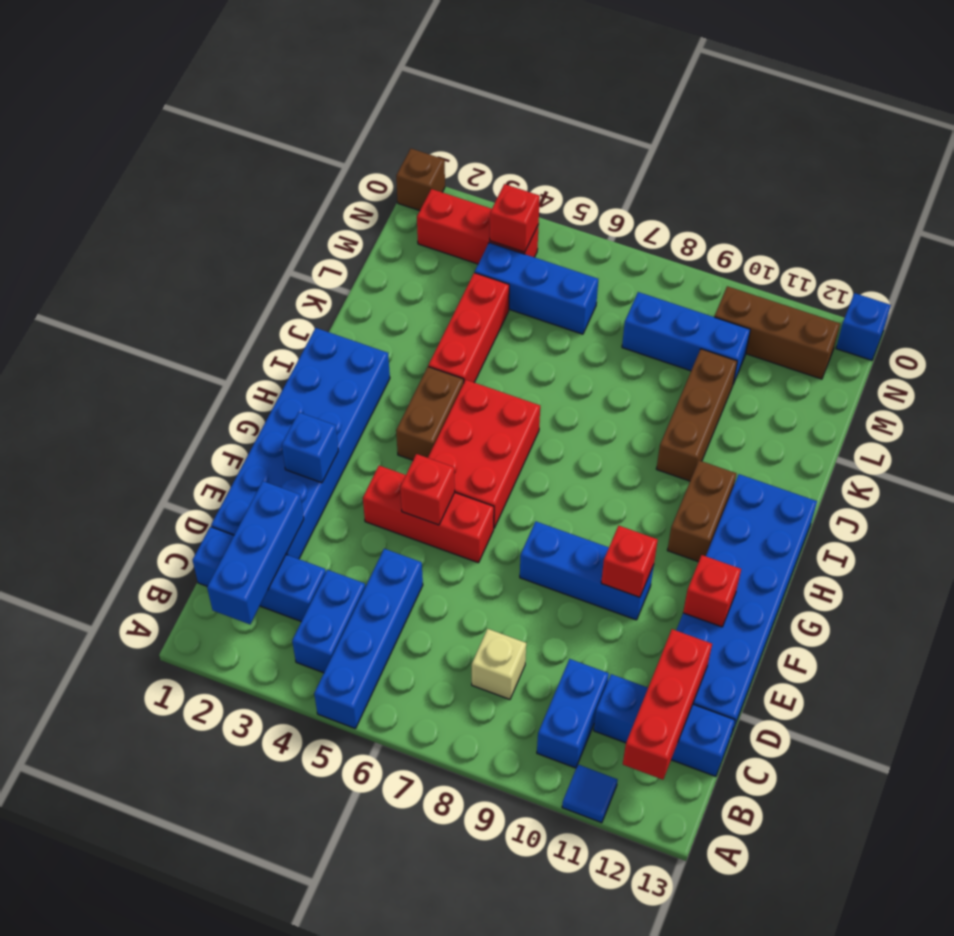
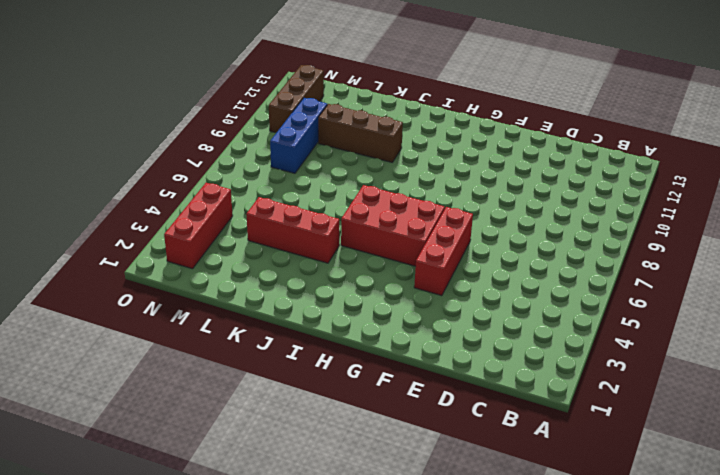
none -> blue brick A5:D5 level 1
none -> blue tile A11 level 1
none -> blue brick B4:C4 level 1

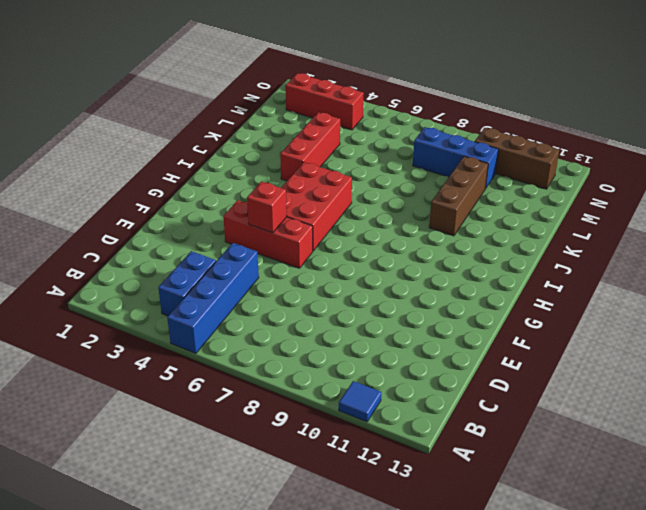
none -> blue brick B10:C10 level 1
none -> blue brick C1:C3 level 1
none -> tan brick C8 level 1

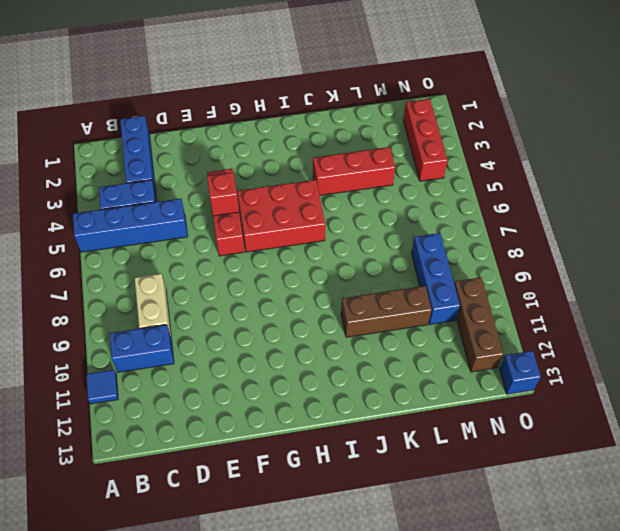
tan brick C8:C9 level 1 -> tan brick C8 level 1
none -> blue brick C11:C13 level 1
none -> blue brick D1:I2 level 1
none -> blue brick D12:I13 level 1

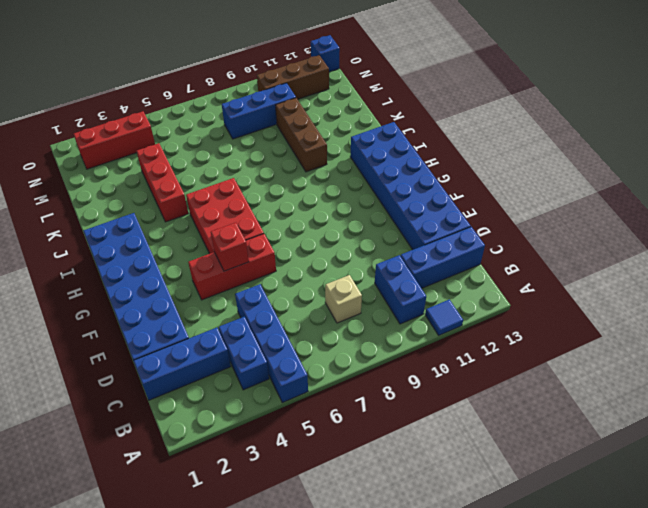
none -> blue brick F8:F10 level 1
none -> brown brick H4:I4 level 1
none -> brown brick H11:I11 level 1

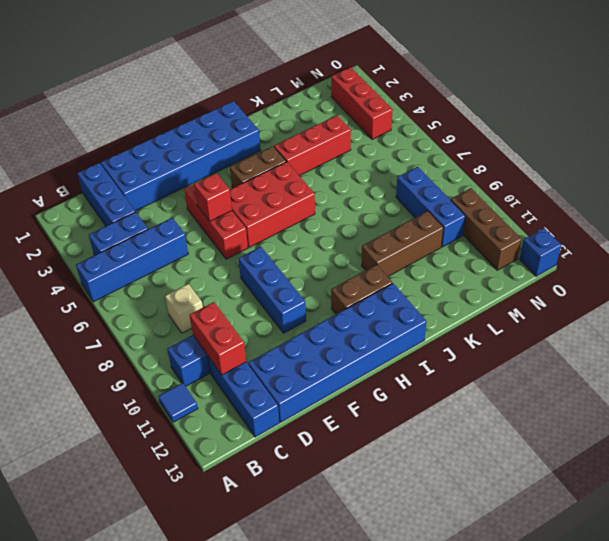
red brick C10:C11 level 2 -> none
none -> blue brick M4:M6 level 1
none -> brown brick O1 level 1
none -> blue brick B2:D2 level 2

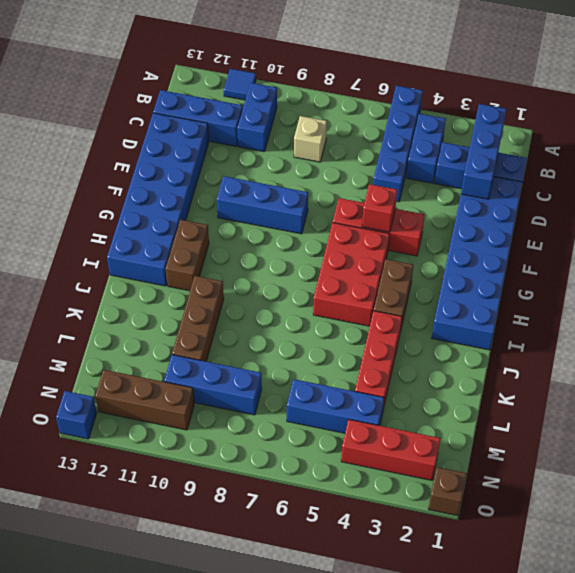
none -> red brick B12:D12 level 2
none -> blue brick F2 level 2
none -> red brick F10 level 2

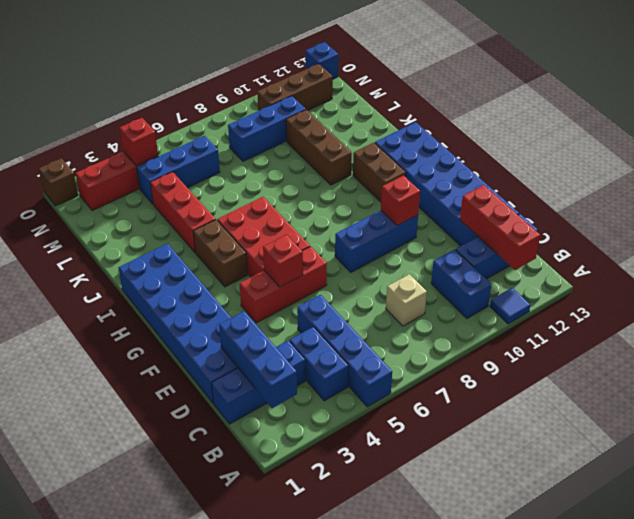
none -> blue brick F2 level 2
none -> red brick F12 level 2

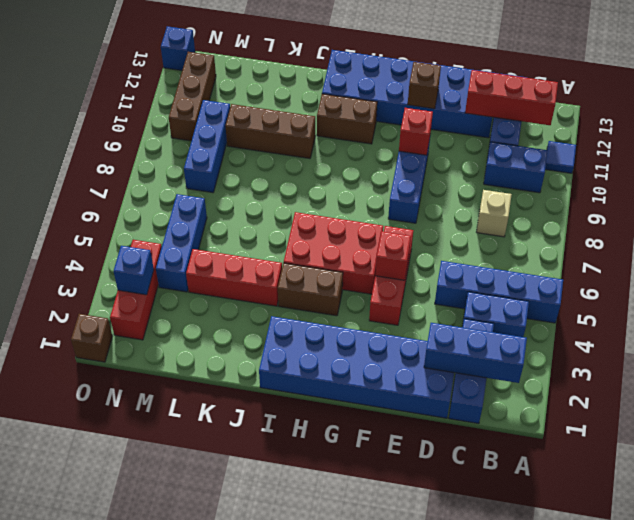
brown brick F12 level 2 -> red brick F12 level 2
blue brick N3 level 2 -> blue brick F2 level 2
none -> red brick N4 level 2

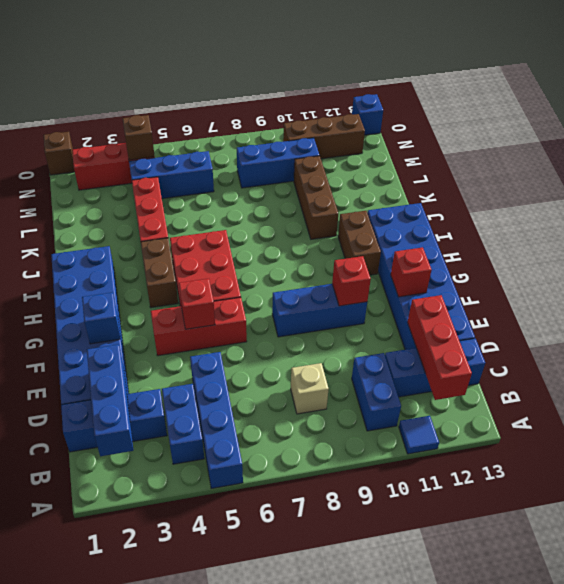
brown brick N4 level 2 -> red brick N4 level 2

